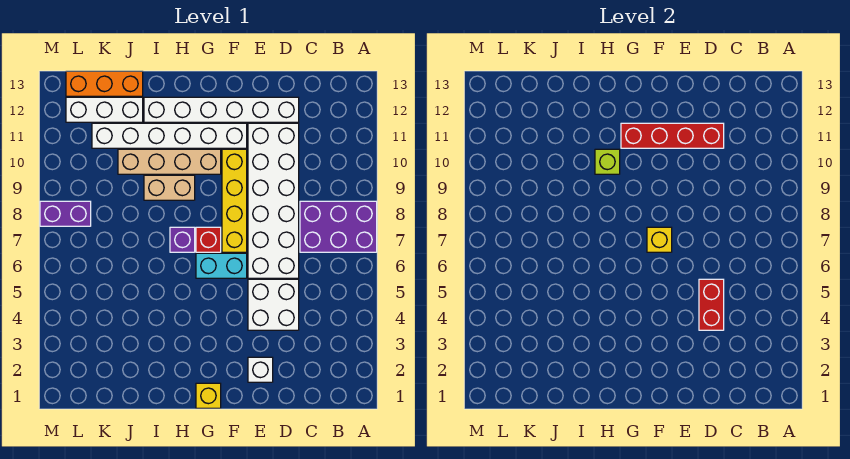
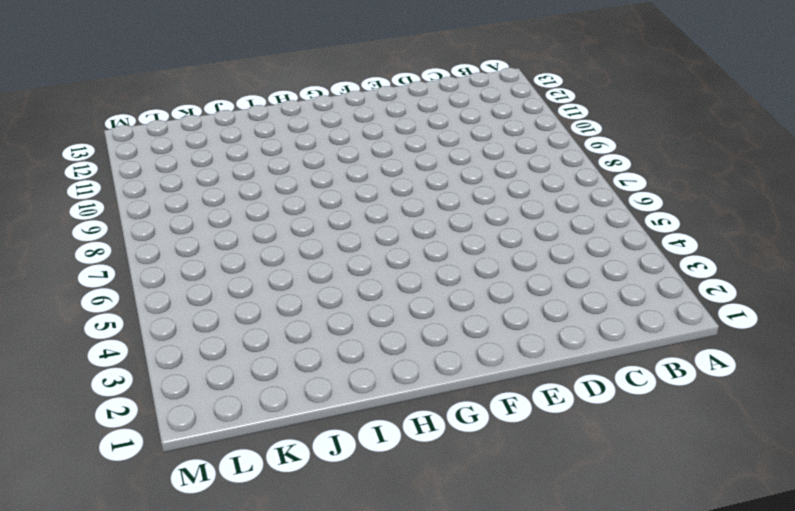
none -> purple brick A7:C8 level 1
none -> white brick D4:E5 level 1
none -> white brick D6:E11 level 1

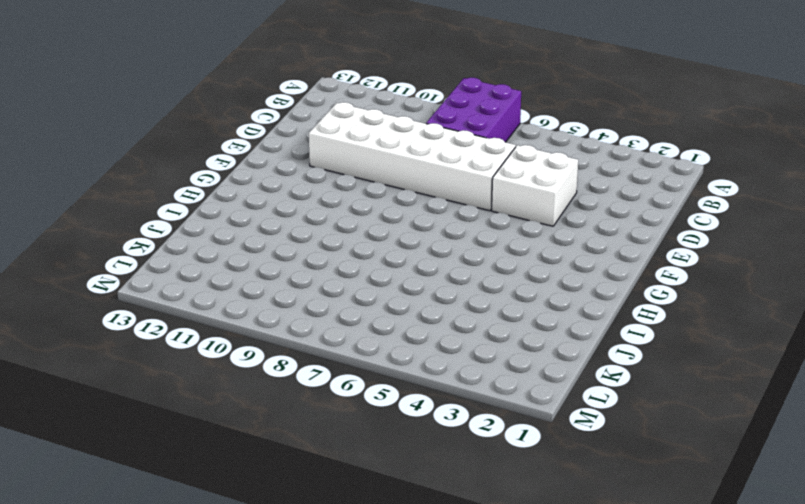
none -> white brick D12:I12 level 1
none -> white brick E2 level 1
none -> cyan brick F6:G6 level 1

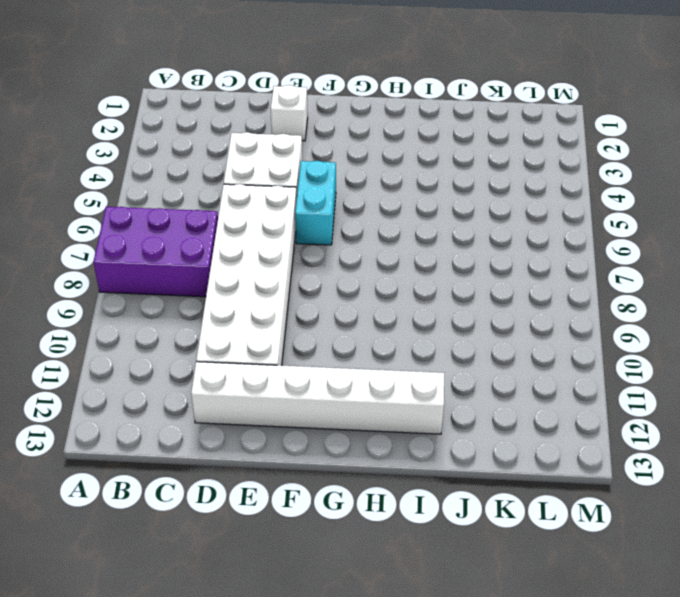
cyan brick F5:F6 level 1 -> cyan brick F6:G6 level 1
none -> yellow brick F7:F10 level 1
none -> white brick F11:K11 level 1
none -> yellow brick G1 level 1

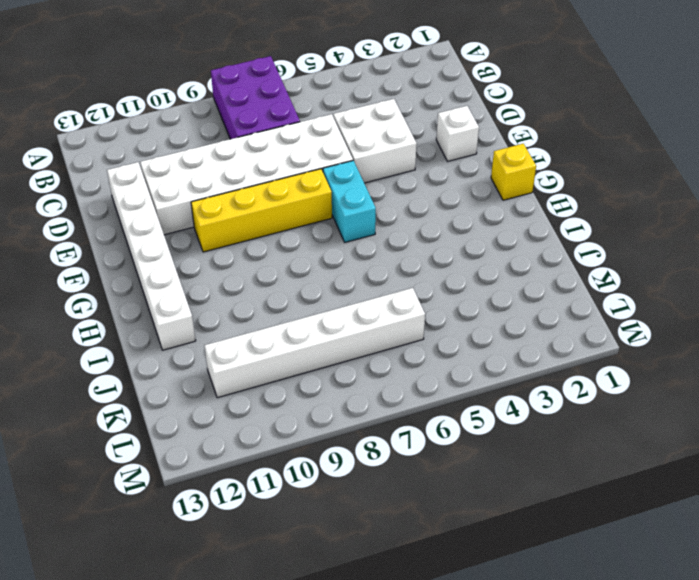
white brick K6:K11 level 1 -> white brick F11:K11 level 1
none -> red brick G7 level 1
none -> tan brick G10:J10 level 1
none -> purple brick H7 level 1

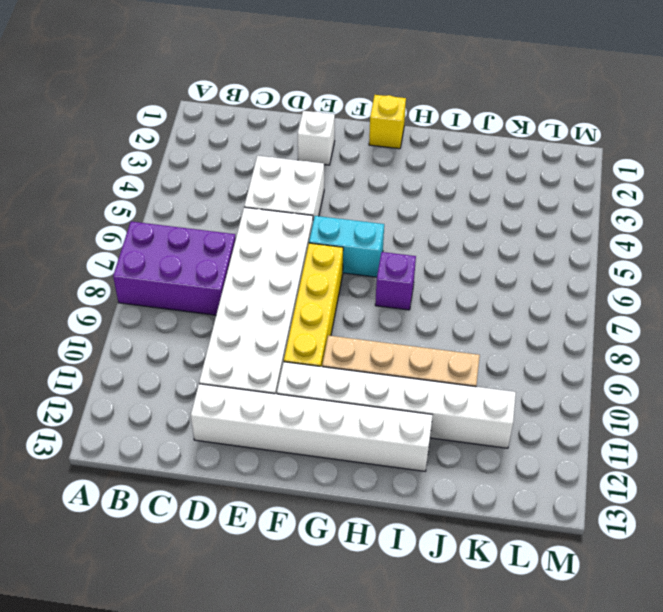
none -> red brick G7 level 1
none -> tan brick H9:I9 level 1
none -> white brick J12:L12 level 1

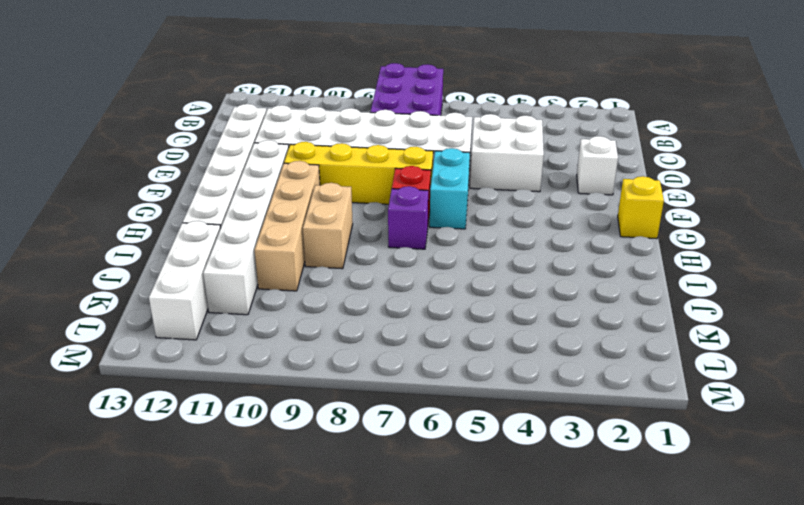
none -> orange brick J13:L13 level 1
none -> purple brick L8:M8 level 1
none -> red brick D4:D5 level 2

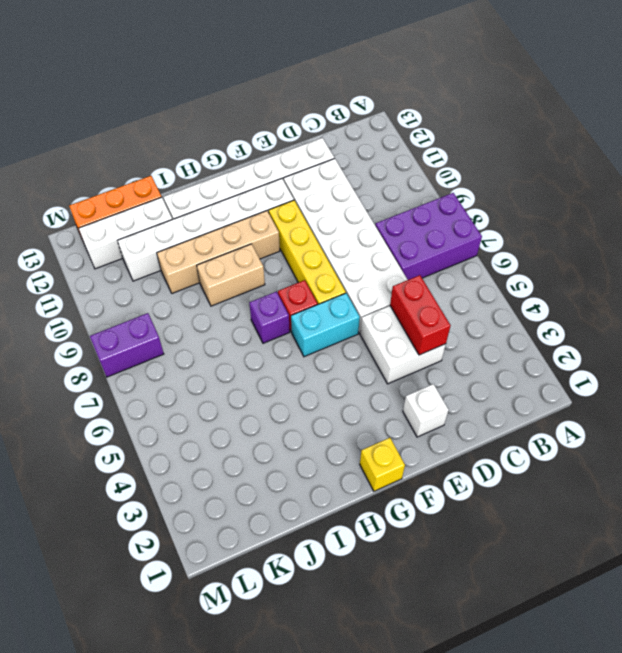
none -> red brick D11:G11 level 2
none -> yellow brick F7 level 2
none -> lime brick H10 level 2

